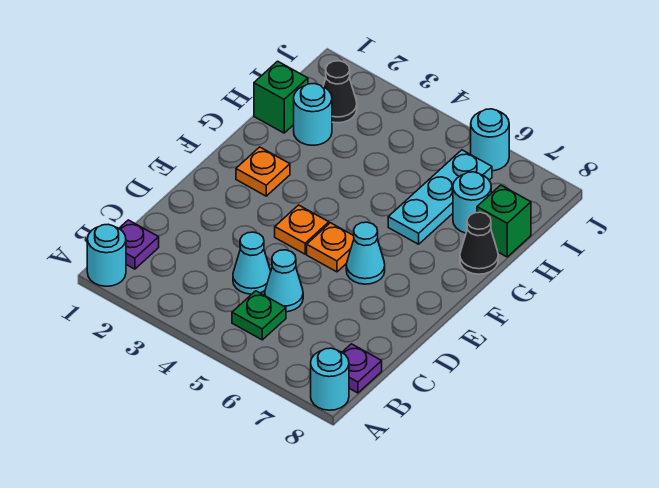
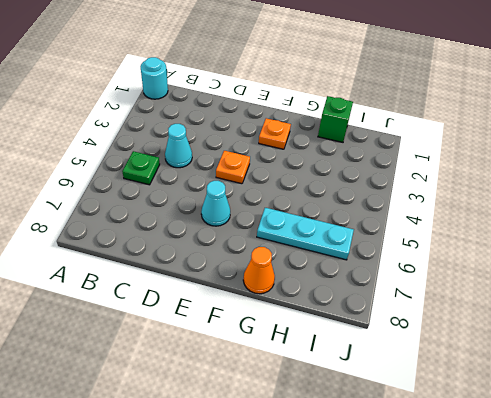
orange cone G8 level 1 -> black cone G8 level 1
none -> cyan round brick A8 level 1
none -> purple plate B1 level 1
none -> purple plate B8 level 1

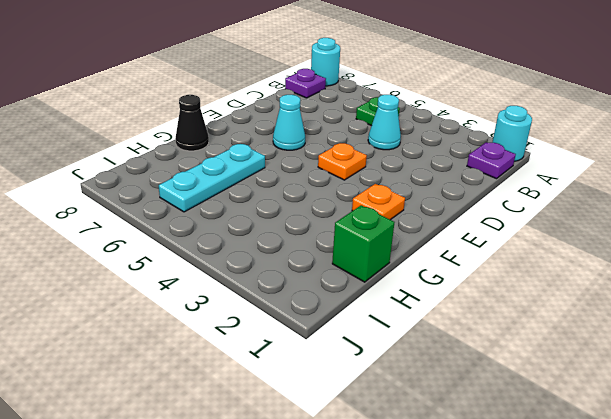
none -> cyan cone C5 level 1
none -> orange plate E5 level 1
none -> cyan round brick H2 level 1

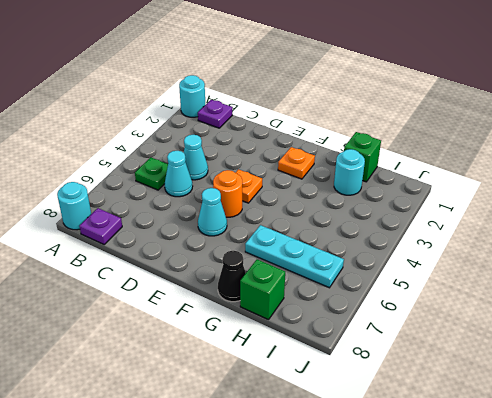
orange round brick E5 level 1 -> orange plate E5 level 1
none -> cyan round brick H7 level 1
none -> black cone I2 level 1
none -> cyan round brick J6 level 1

